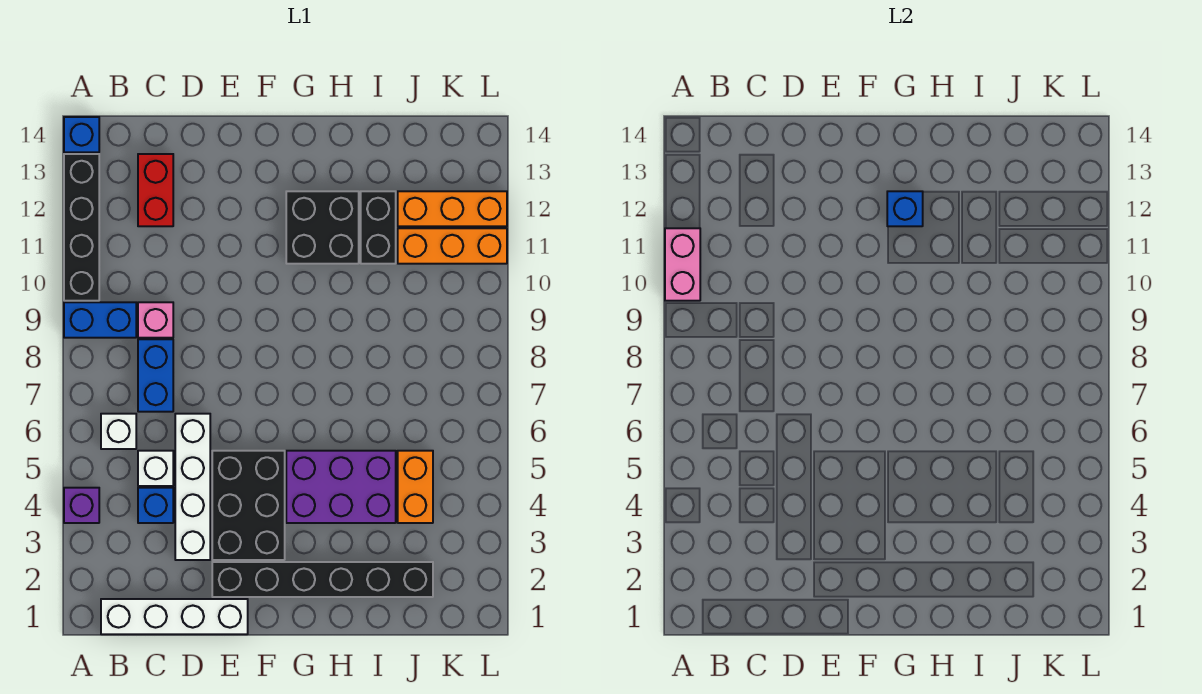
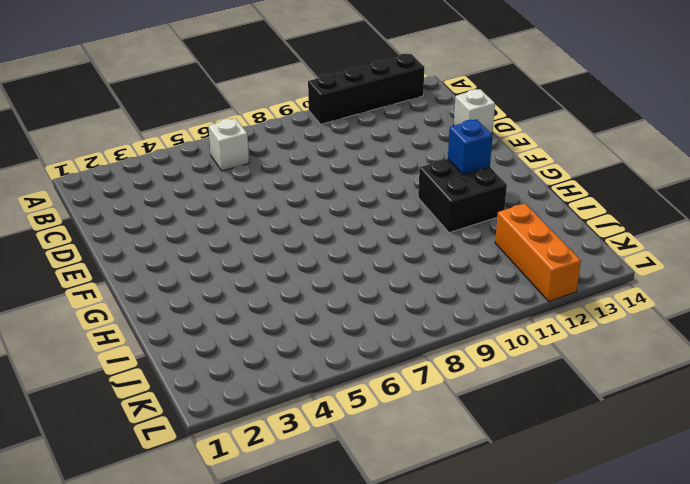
white brick D14 level 1 -> white brick C5 level 1
none -> purple brick A4 level 1
none -> blue brick A9:B9 level 1
none -> blue brick A14 level 1

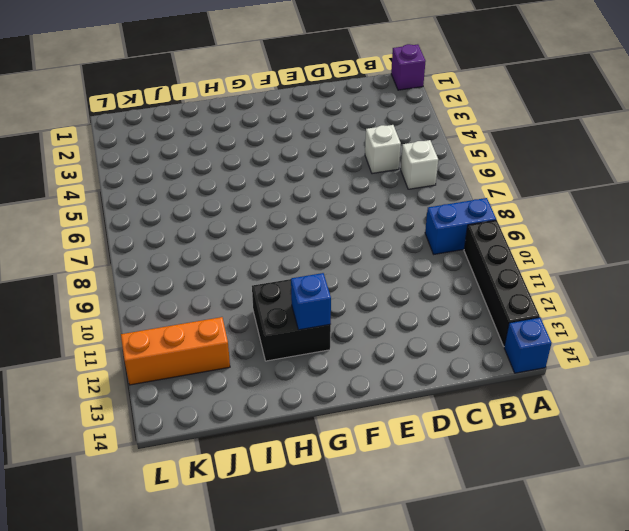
purple brick A1 level 1 -> purple brick A4 level 1
none -> white brick B1:E1 level 1
none -> blue brick C4 level 1
none -> blue brick C7:C8 level 1

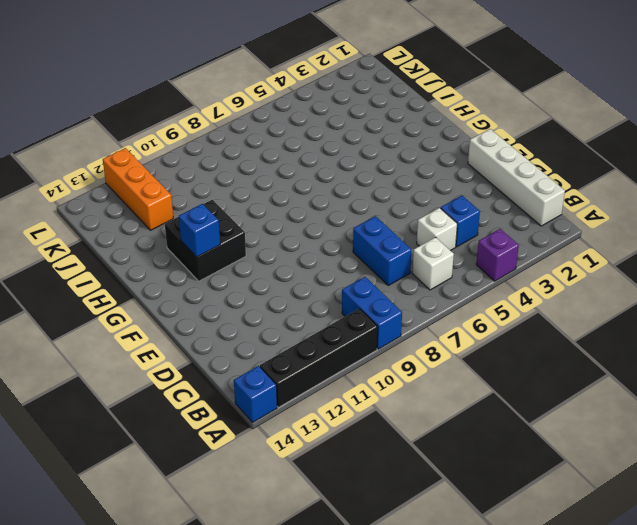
blue brick C7:D7 level 1 -> blue brick C7:C8 level 1
none -> pink brick C9 level 1
none -> red brick C12:C13 level 1
none -> white brick D3:D6 level 1

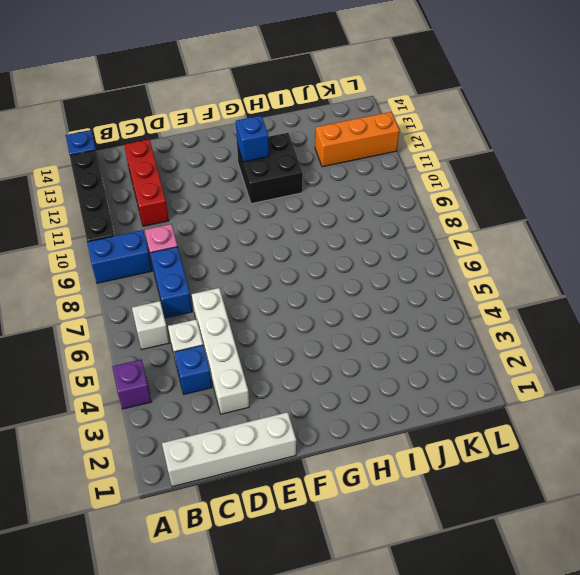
red brick C11:C13 level 1 -> red brick C12:C13 level 1
none -> black brick E2:J2 level 1
none -> black brick E3:F5 level 1
none -> purple brick G4:I5 level 1

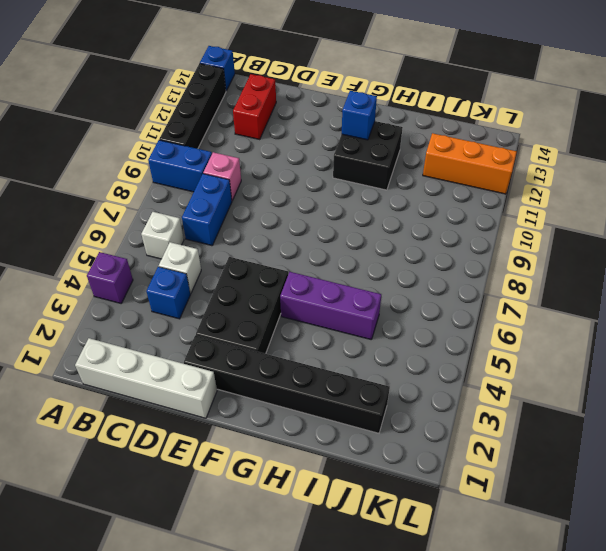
purple brick G5:I5 level 1 -> purple brick G4:I5 level 1
none -> white brick D3:D6 level 1
none -> black brick I11:I12 level 1
none -> orange brick J4:J5 level 1

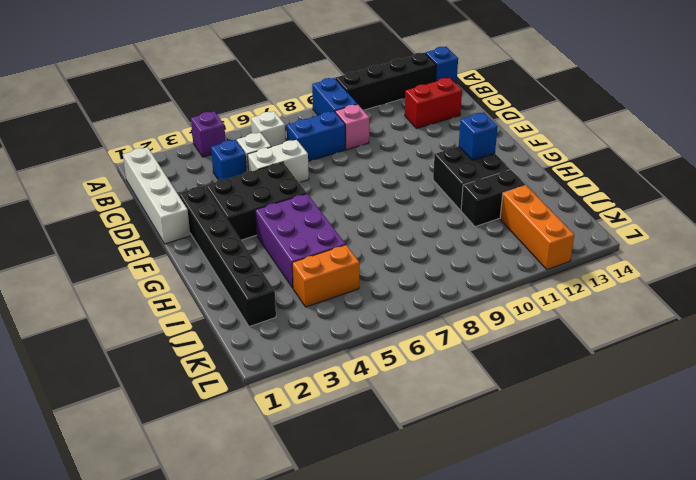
white brick D5:D6 level 1 -> white brick D3:D6 level 1
none -> orange brick J11:L11 level 1
none -> pink brick A10:A11 level 2

